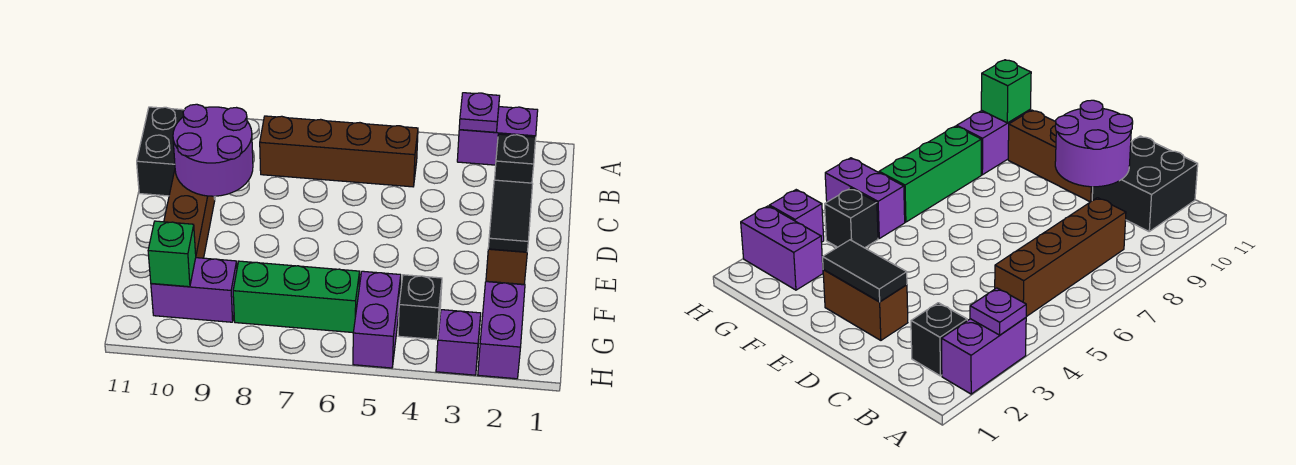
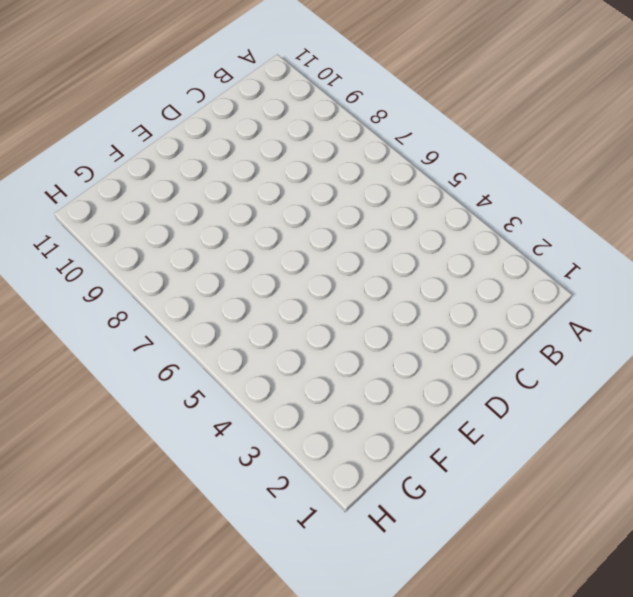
none -> purple brick A2:A3 level 1
none -> black brick B2 level 1
none -> brown brick B5:B8 level 1

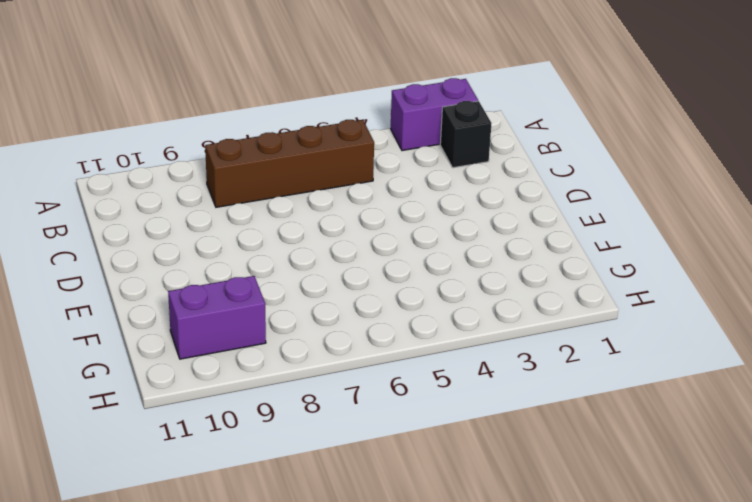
none -> black brick B10:C11 level 1
none -> brown brick D2:E2 level 1
none -> brown brick D10:F10 level 1

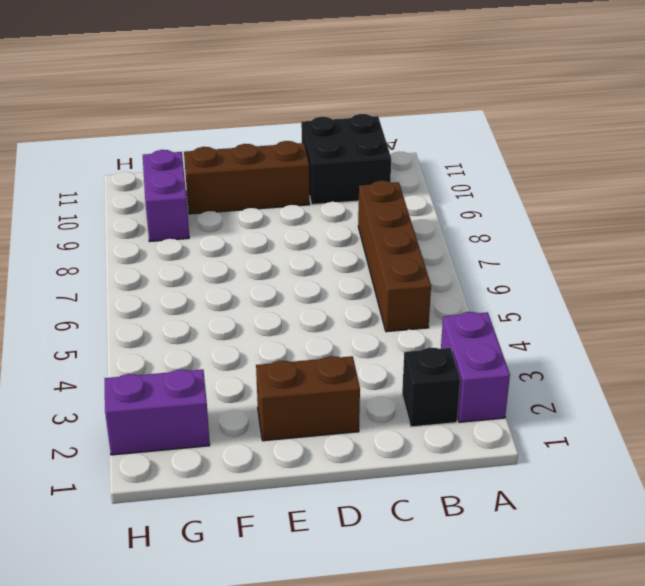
none -> black brick G4 level 1
none -> purple brick G5:H5 level 1
none -> green brick G6:G8 level 1

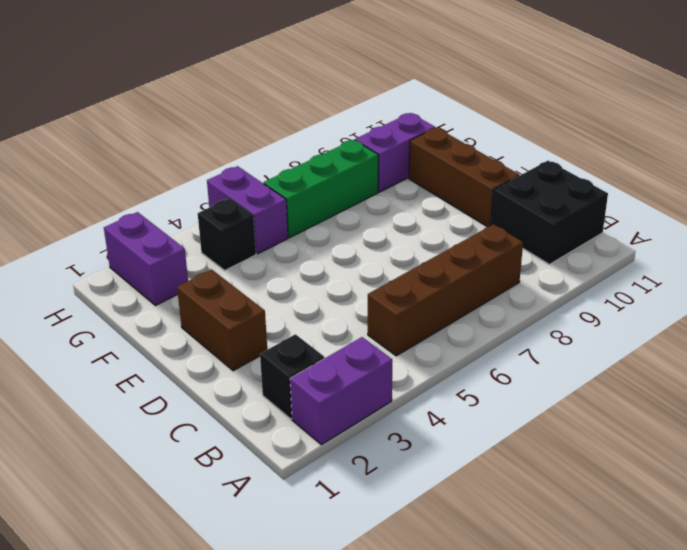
none -> purple brick H3 level 1
none -> purple plate A3 level 2
none -> purple round brick C9:D10 level 2

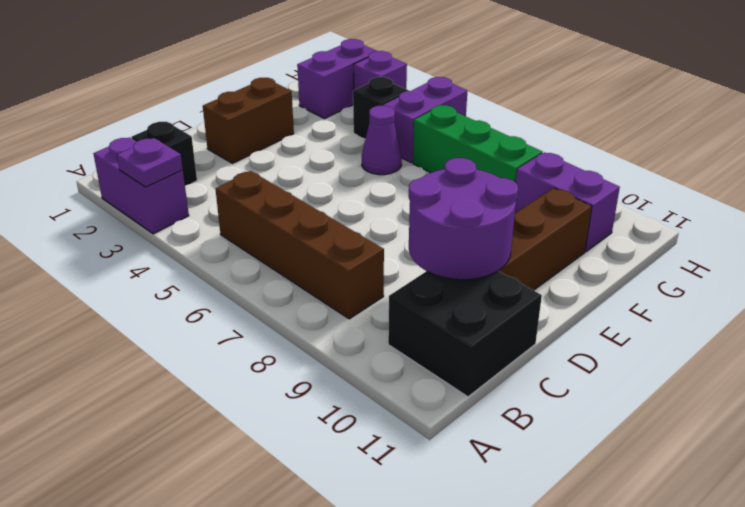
purple cone F5 level 1 -> none
none -> black tile D2:E2 level 2
none -> green brick G10 level 2

